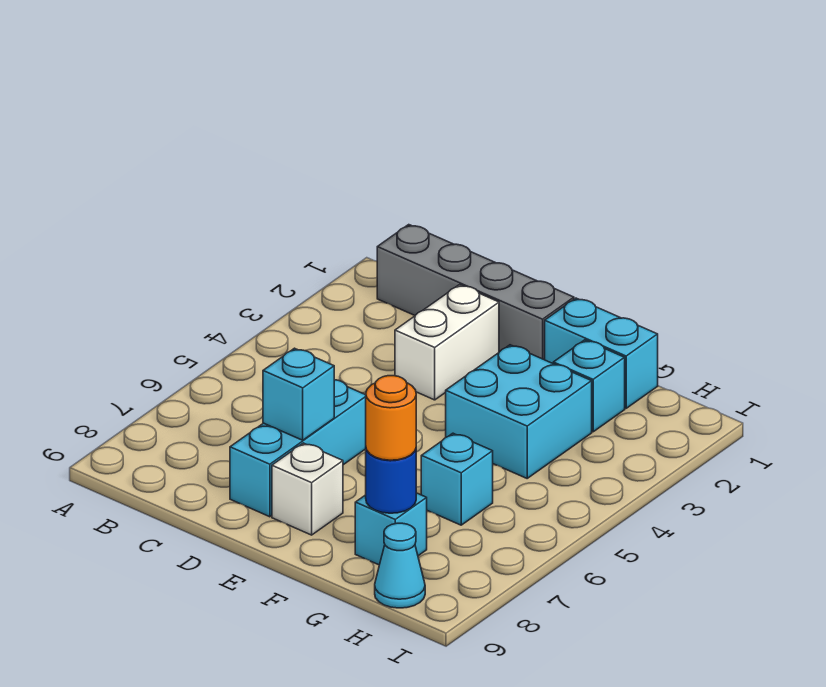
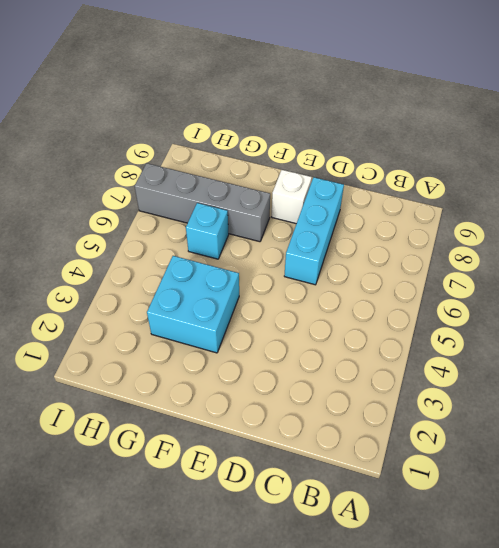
grey brick F7:I7 level 1 -> grey brick B1:E1 level 1
none -> white brick D2:D3 level 1
none -> cyan brick F1:G1 level 1
none -> cyan brick G2 level 1

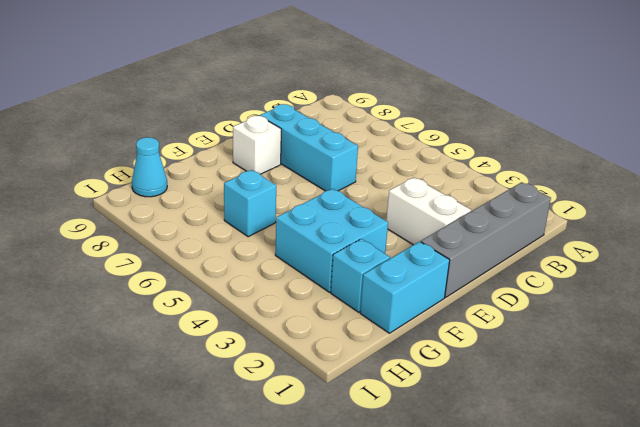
none -> cyan brick G8 level 1
none -> cyan brick D7 level 2
none -> blue round brick G8 level 2

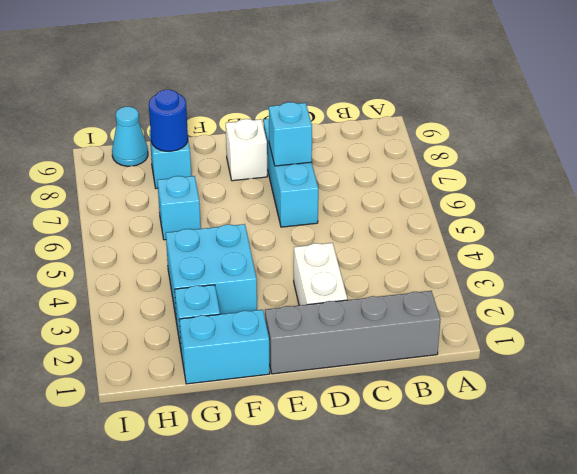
none -> orange round brick G8 level 3

